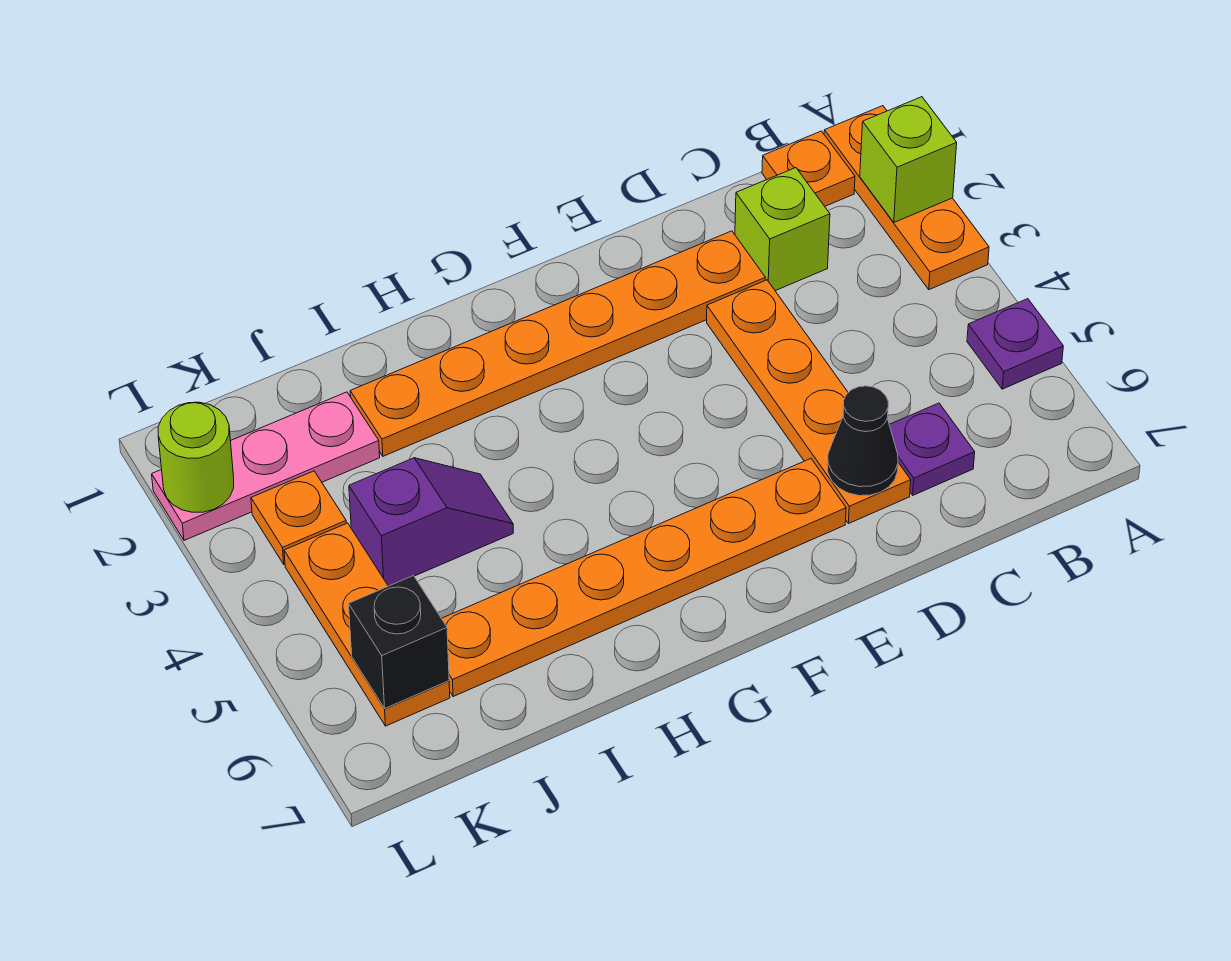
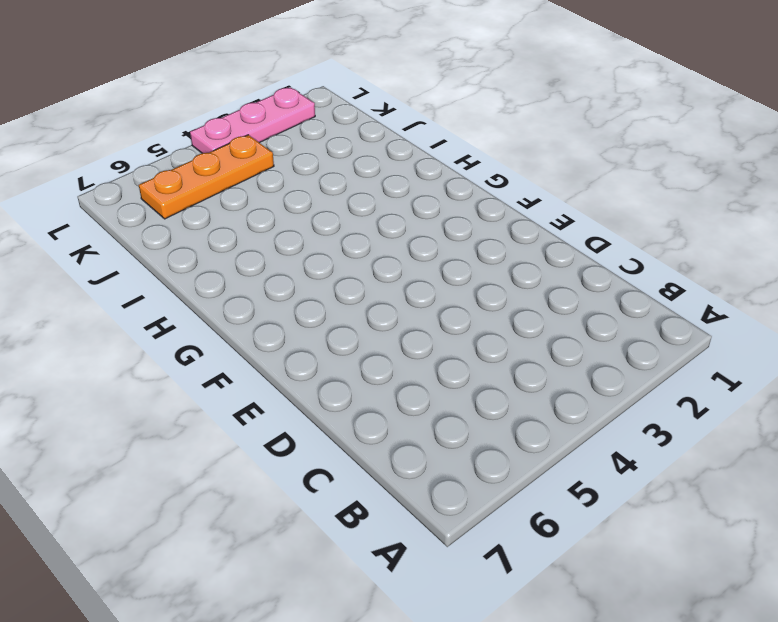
pink plate L2:L4 level 1 -> pink plate J2:L2 level 1
none -> orange plate A1:A3 level 1
none -> purple plate A5 level 1
none -> orange plate B1 level 1

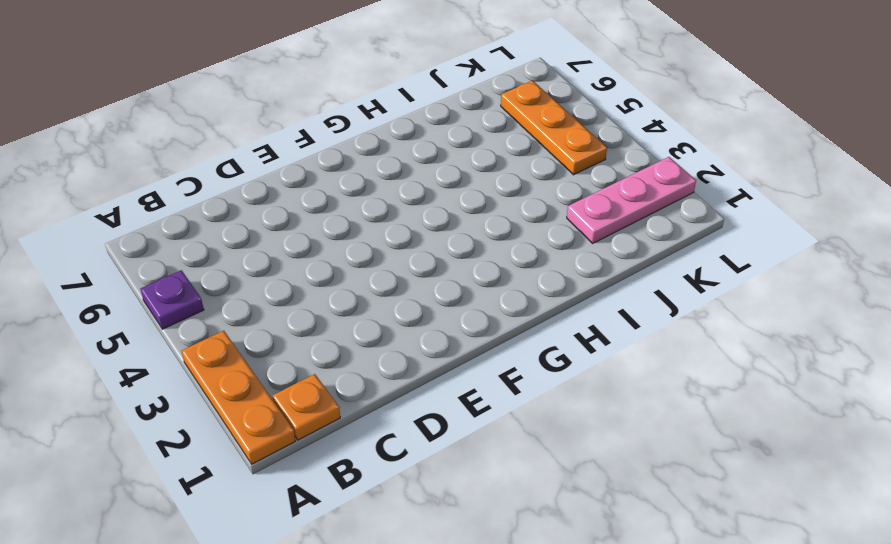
none -> lime brick C2 level 1
none -> purple plate C6 level 1
none -> orange plate D2:I2 level 1

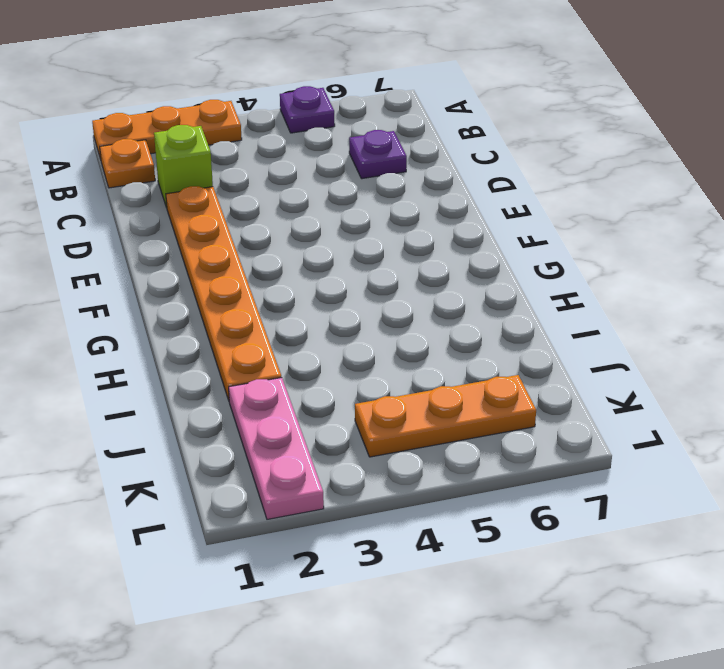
none -> orange plate D3:D6 level 1
none -> orange plate E6:J6 level 1
none -> purple slope I4:J4 level 1 top J

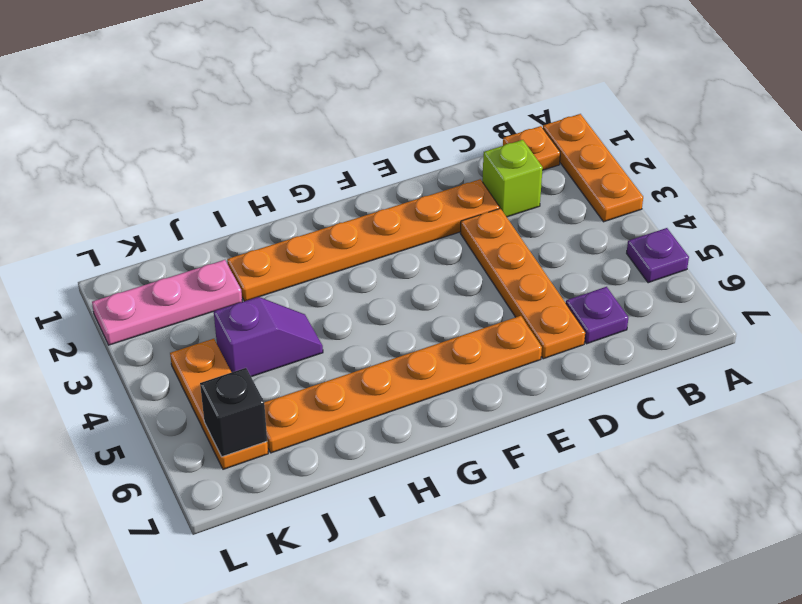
none -> orange plate K3 level 1
none -> lime brick A2 level 2
none -> black cone D6 level 2

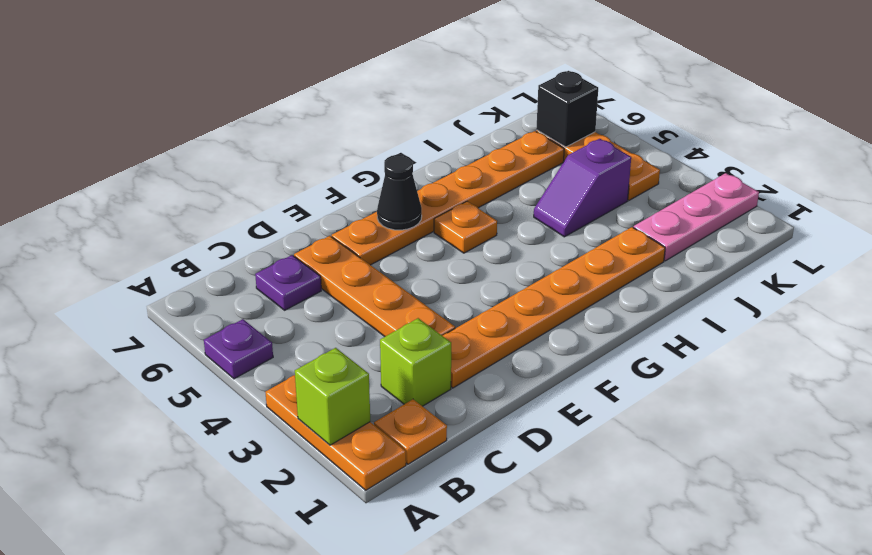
black cone F6 level 2 -> black cone D6 level 2
orange plate G5 level 1 -> orange plate K3 level 1
none -> lime round brick L2 level 2

